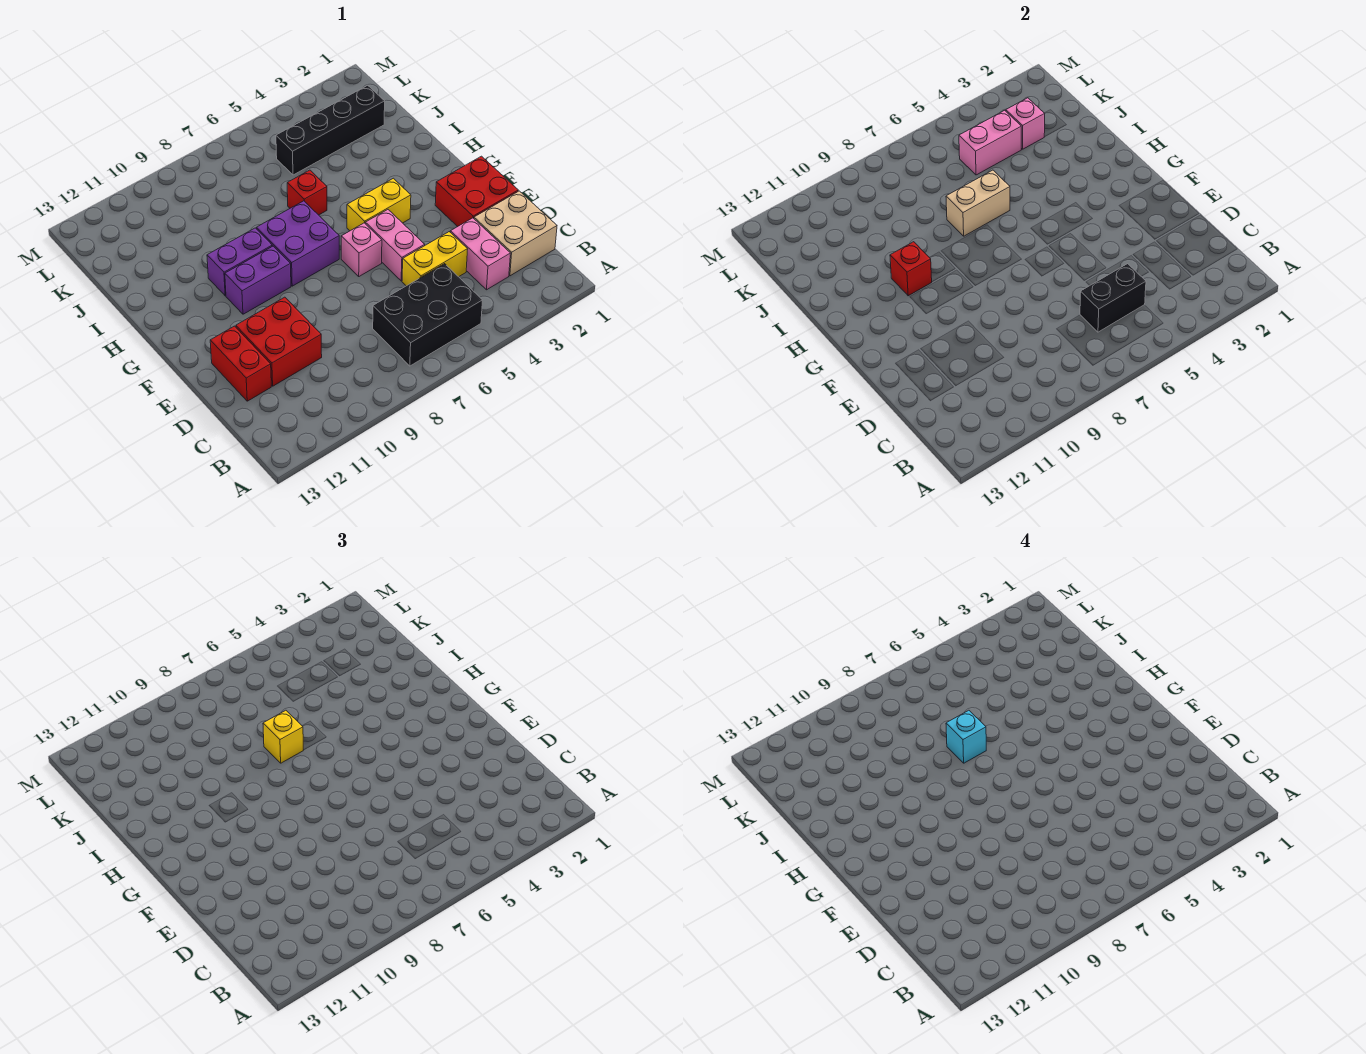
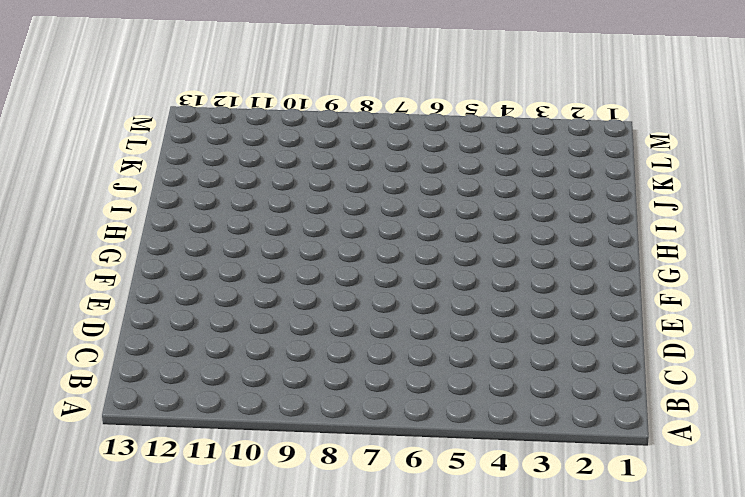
none -> black brick B5:C7 level 1
none -> tan brick C1:D2 level 1
none -> pink brick C3:D3 level 1

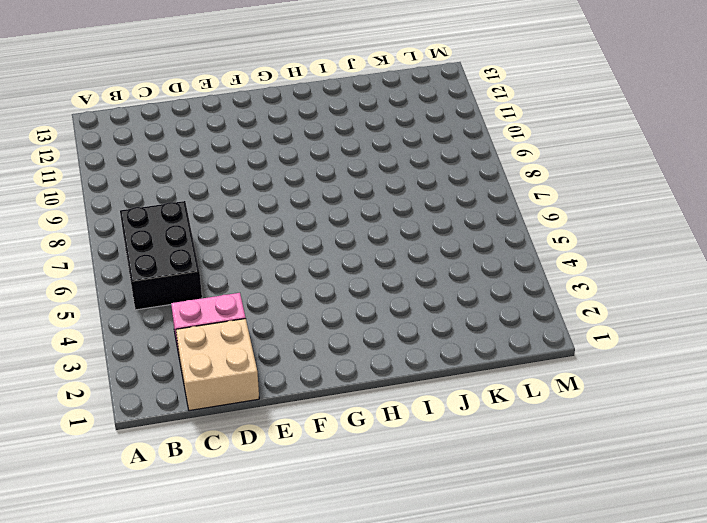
none -> yellow brick D4:D5 level 1
none -> red brick D10:E11 level 1
none -> red brick D12:E12 level 1

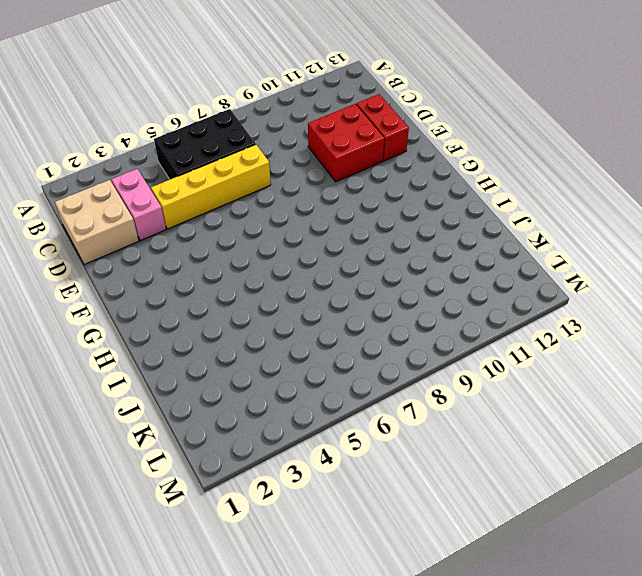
yellow brick D4:D7 level 1 -> yellow brick D4:D5 level 1
none -> red brick E1:F2 level 1
none -> pink brick E5:F5 level 1
none -> pink brick F6 level 1

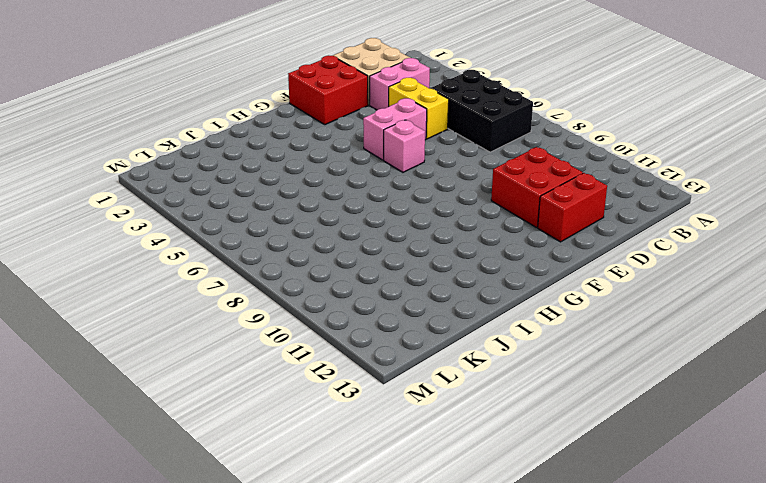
none -> yellow brick G4:G5 level 1
none -> purple brick G7:H8 level 1
none -> purple brick G9:G10 level 1

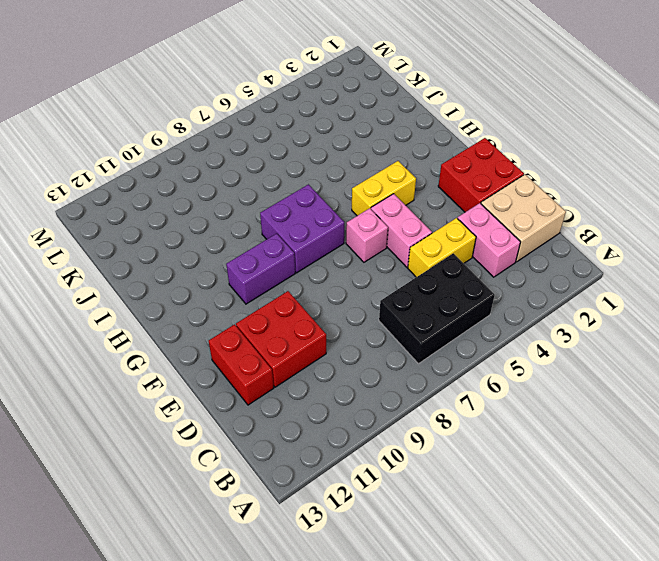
none -> purple brick H9:H10 level 1
none -> red brick I6 level 1
none -> black brick K2:K5 level 1

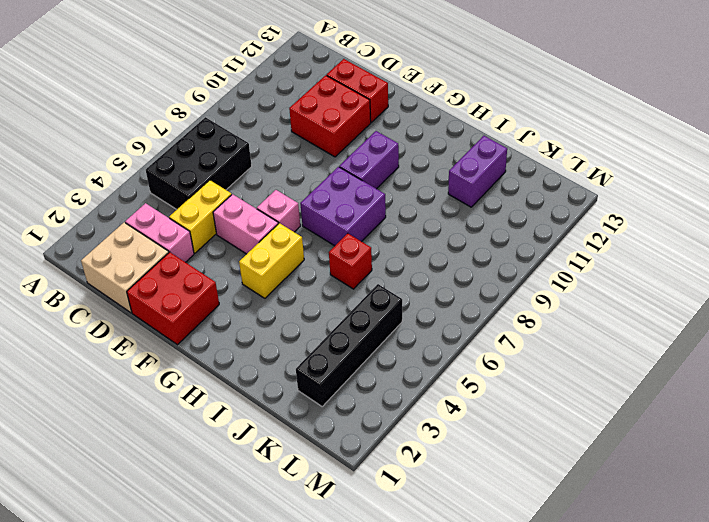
purple brick J11:J12 level 1 -> purple brick H9:H10 level 1
none -> black brick C5:C6 level 2
none -> red brick H10 level 2
none -> tan brick I6:I7 level 2

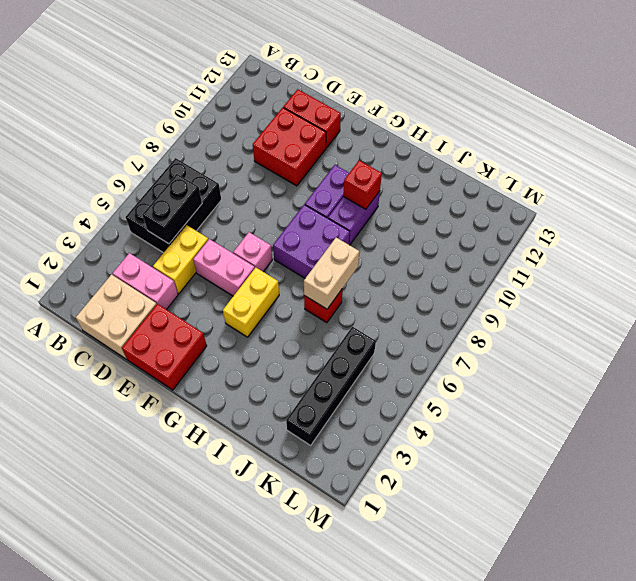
none -> pink brick K3 level 2
none -> pink brick K4:K5 level 2
none -> yellow brick I7 level 3

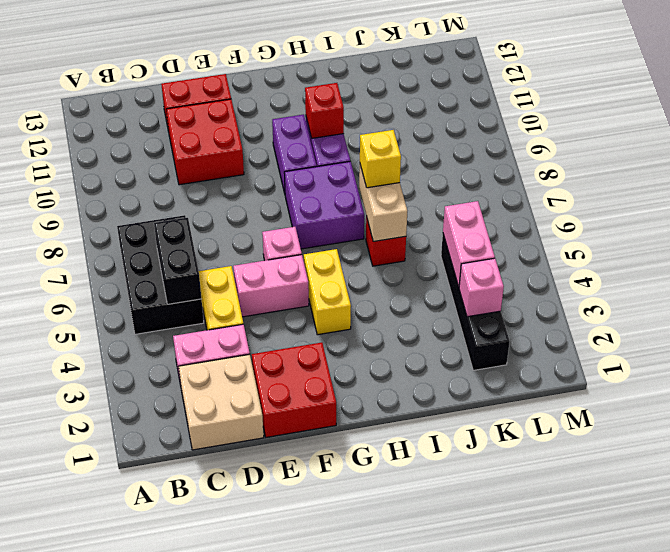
none -> cyan brick I7 level 4

